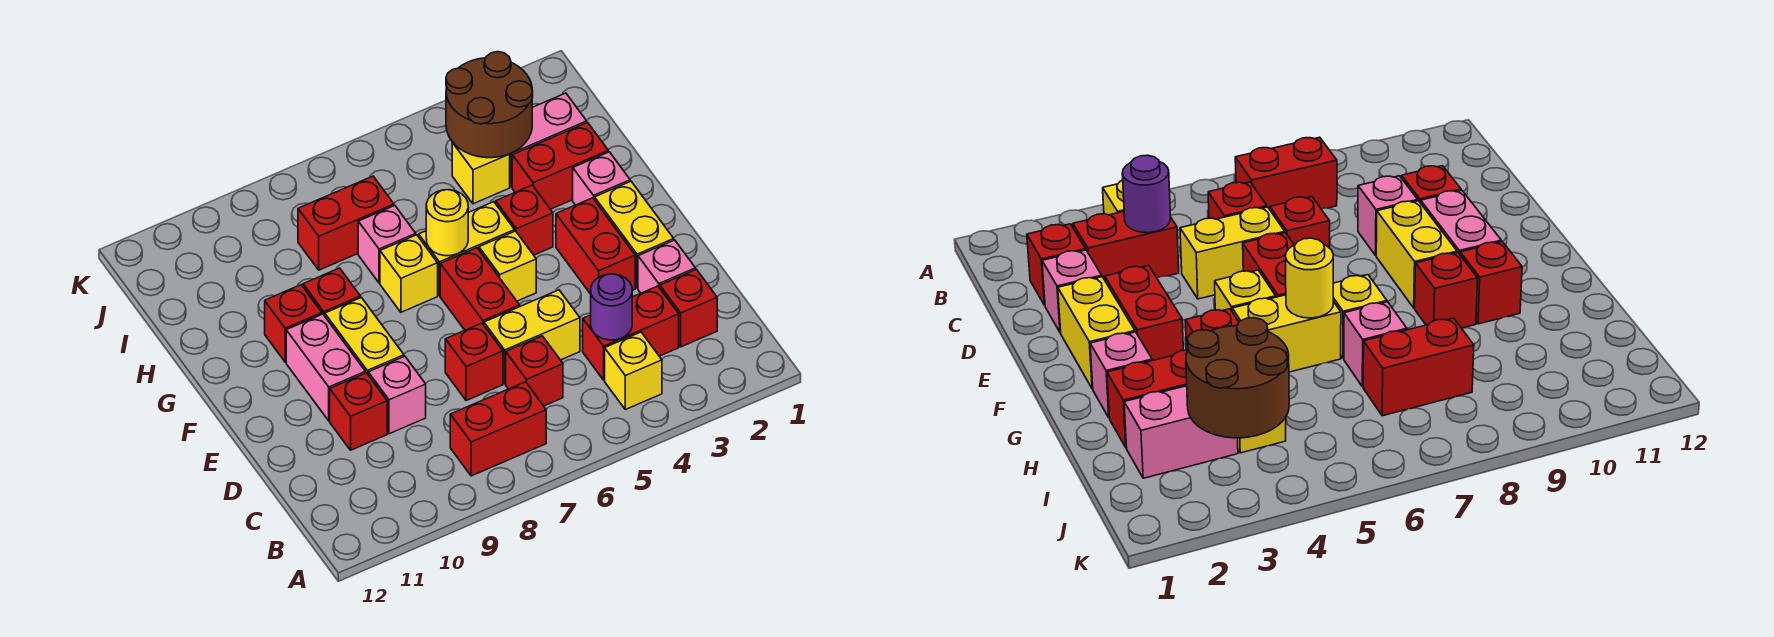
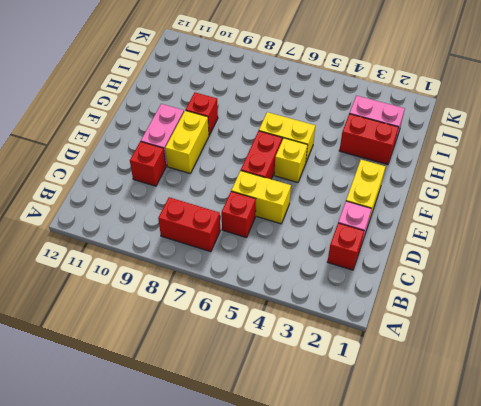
none -> yellow brick B4 level 1
none -> red brick C3:C4 level 1
none -> red brick D7 level 1
none -> pink brick D9 level 1

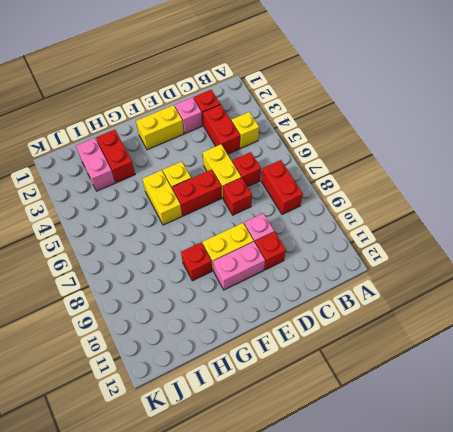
none -> red brick E3:F3 level 1
none -> pink brick G2 level 1
none -> red brick G4 level 1
none -> yellow brick G7 level 1

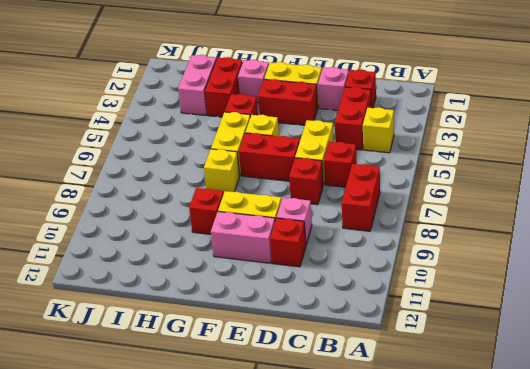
none -> red brick G10 level 1
none -> pink brick H7 level 1
none -> yellow brick I4 level 1
none -> red brick I7:I8 level 1

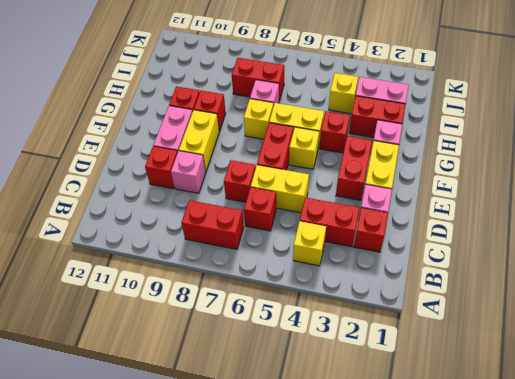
none -> purple round brick C4 level 2
none -> yellow round brick G6 level 2
none -> brown round brick I3:J4 level 2

